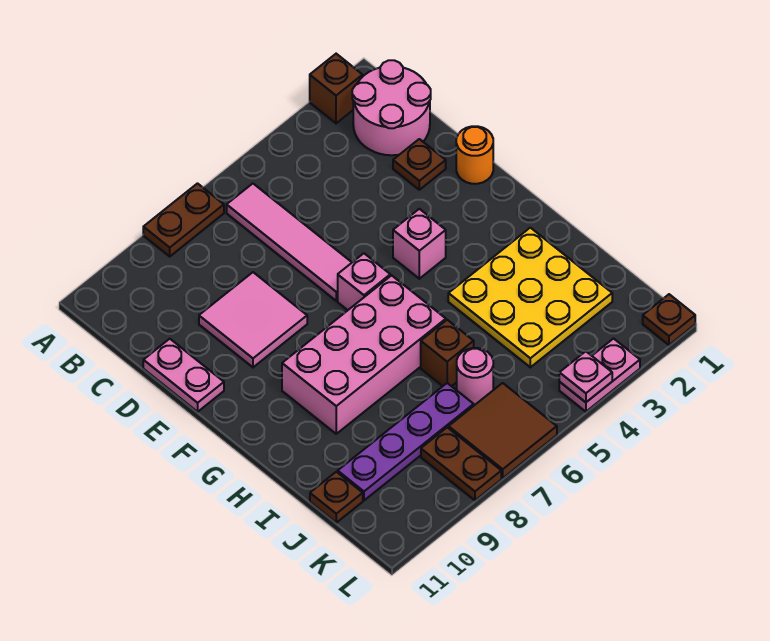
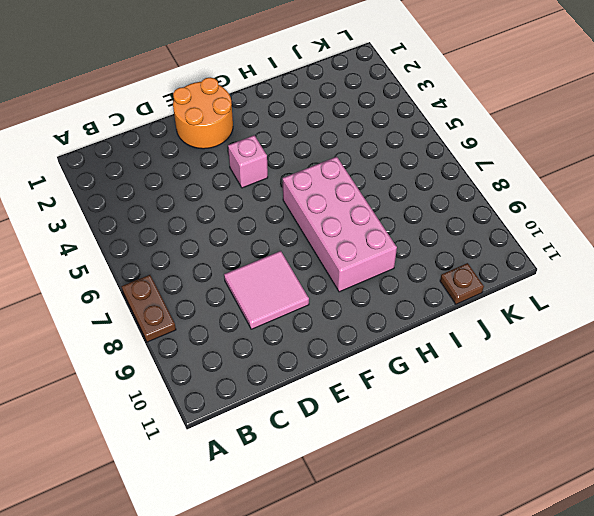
orange round brick E1:F2 level 1 -> orange round brick E1 level 1
none -> brown brick A2 level 1
none -> pink round brick B1:C2 level 1
none -> pink tile B6:E6 level 1

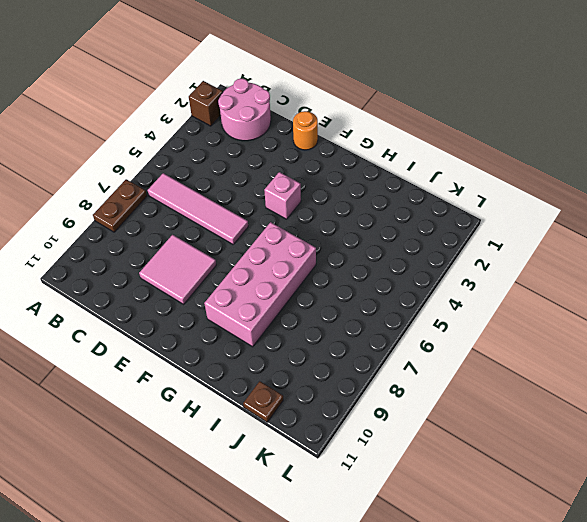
none -> brown plate D2 level 1
none -> pink plate D11:E11 level 1
none -> pink brick F6 level 1

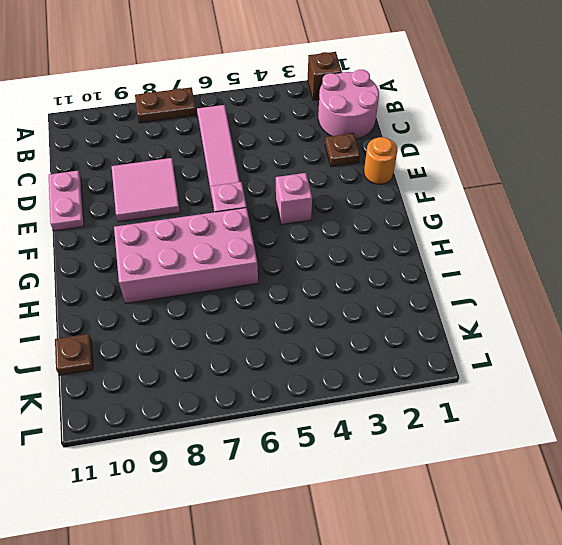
none -> yellow plate H2:J4 level 1
none -> brown brick I6 level 1
none -> pink round brick J6 level 1

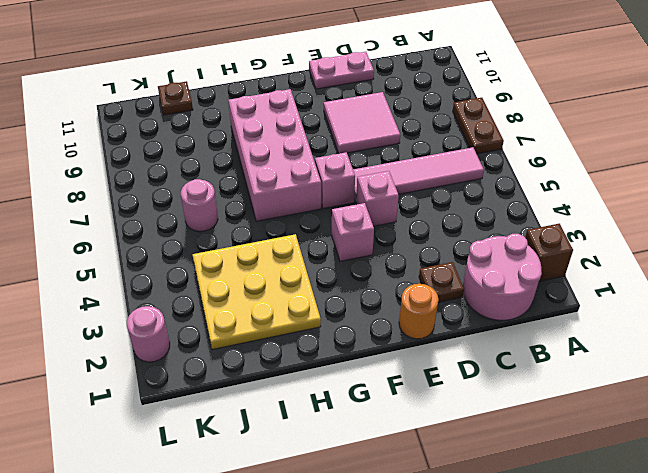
pink brick E5 level 1 -> none
pink round brick L2 level 1 -> none
none -> brown brick I6 level 1
none -> purple plate J7:J10 level 1
none -> brown tile K6:L7 level 1

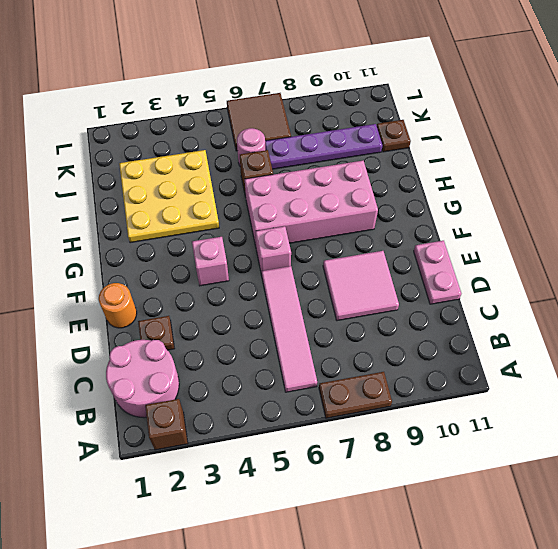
none -> brown plate K8:L8 level 1
none -> brown plate L1 level 1
none -> pink plate L3:L4 level 1

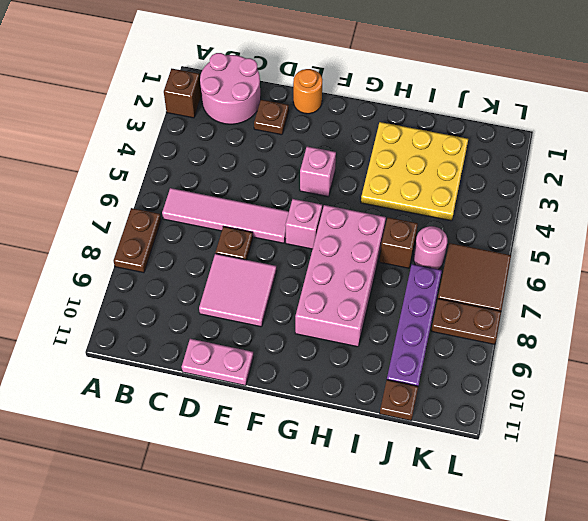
brown plate D7 level 1 -> brown plate L1 level 1
none -> pink plate L3:L4 level 1
none -> pink plate L4 level 2

